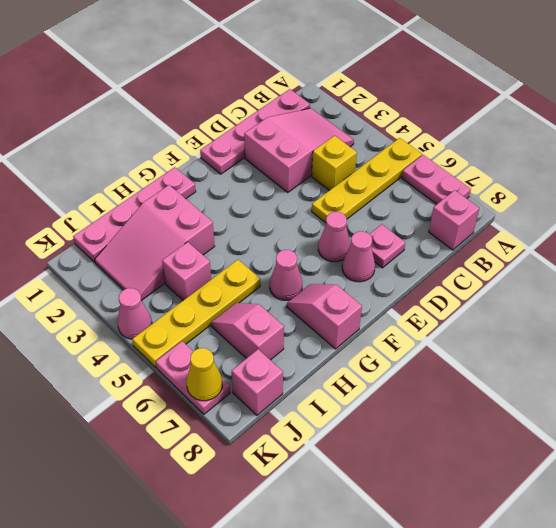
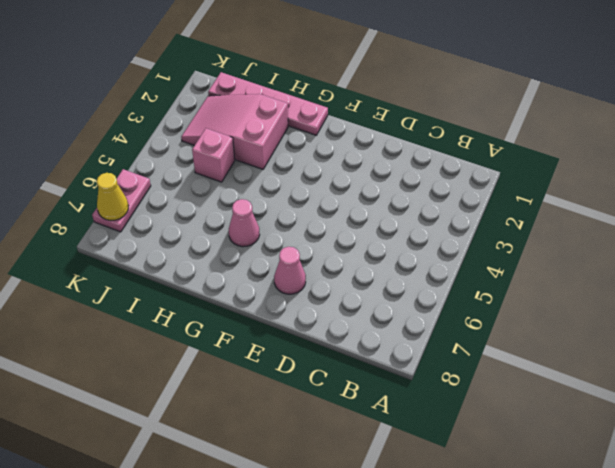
none -> yellow plate A5:D5 level 1
none -> pink plate A6:A7 level 1
none -> pink plate B1:E1 level 1

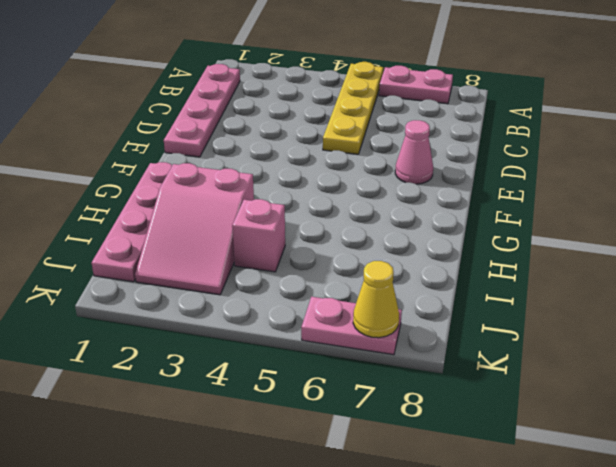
none -> pink slope B2:D3 level 1 top D
none -> pink brick B8 level 1
none -> yellow brick C4 level 1

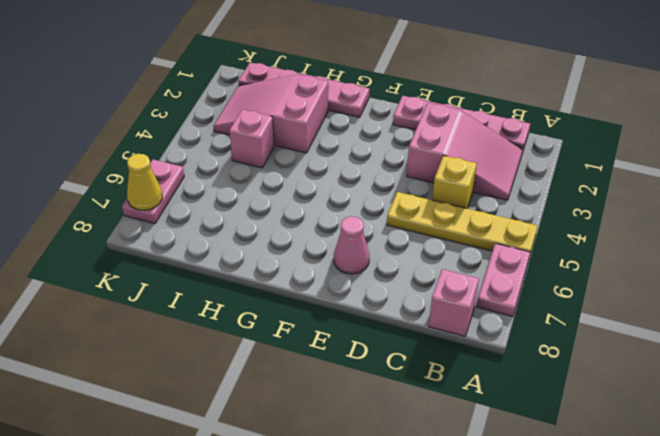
none -> pink plate D7 level 1
none -> pink cone E6 level 1
none -> pink cone G6 level 1

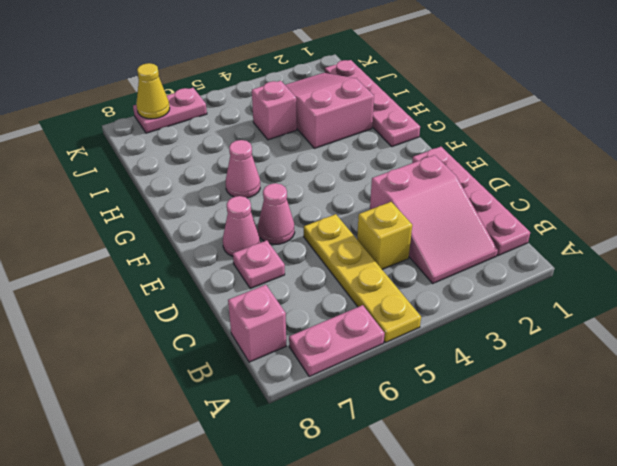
none -> pink slope G7:G8 level 1 top 8
none -> yellow plate H5:K5 level 1
none -> pink slope I6:I7 level 1 top 7

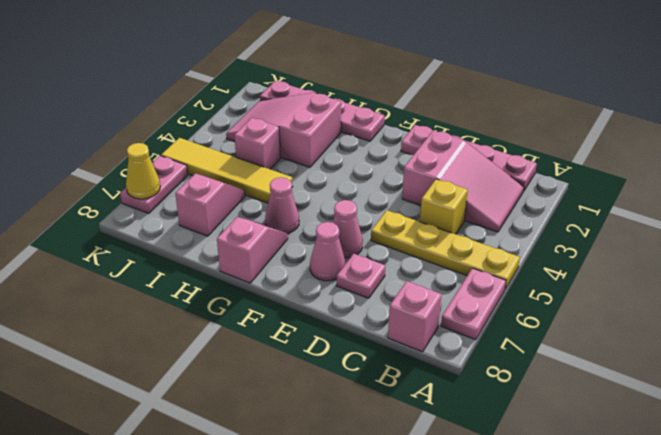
yellow tile H5:K5 level 1 -> yellow plate H5:K5 level 1
none -> pink brick J8 level 1
none -> pink cone K4 level 1

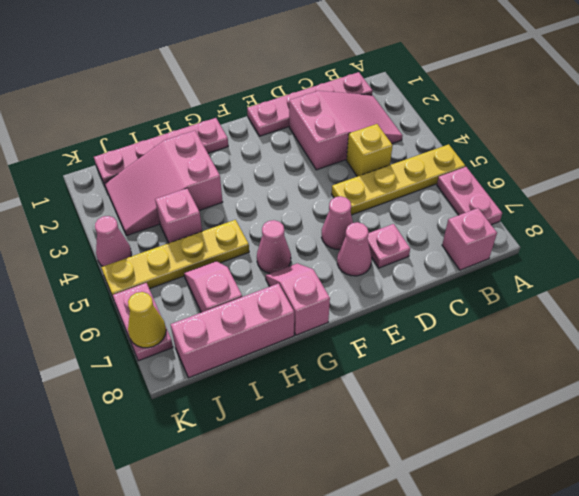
pink brick H8:J8 level 1 -> pink brick J8 level 1

